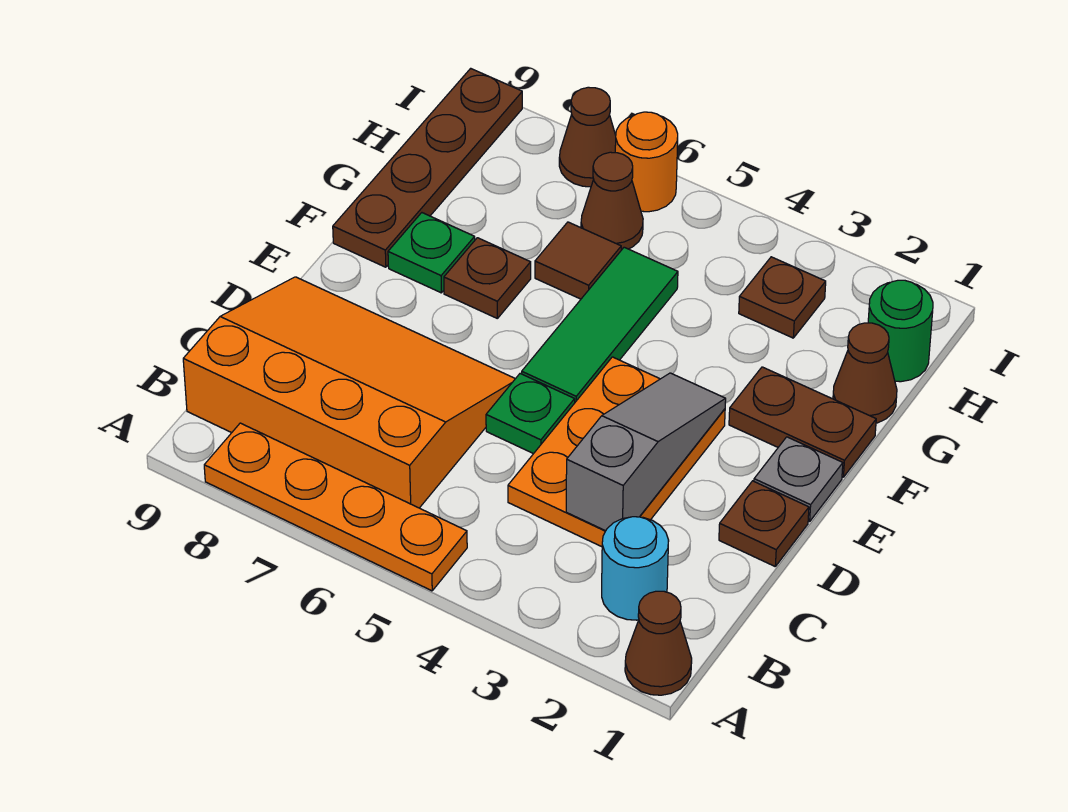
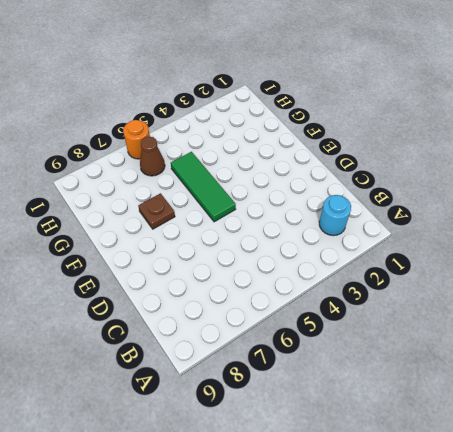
none -> brown cone A1 level 1
none -> orange plate A5:A8 level 1
none -> orange slope B6:D9 level 1 top B

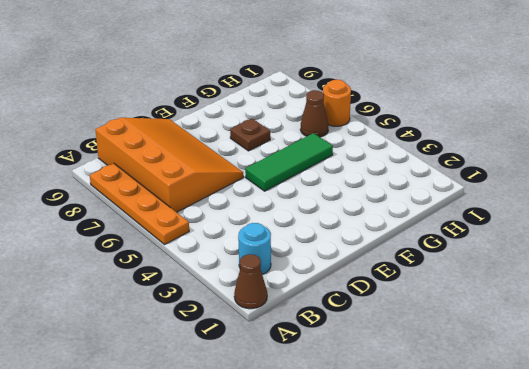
none -> orange plate C3:E4 level 1
none -> brown plate D1 level 1
none -> green plate D5 level 1

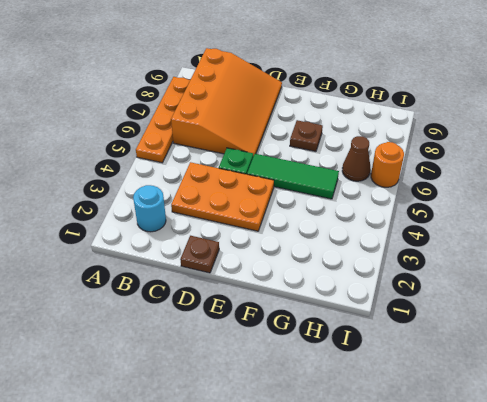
none -> brown cone A1 level 1
none -> grey plate E1 level 1
none -> brown plate F1:F2 level 1

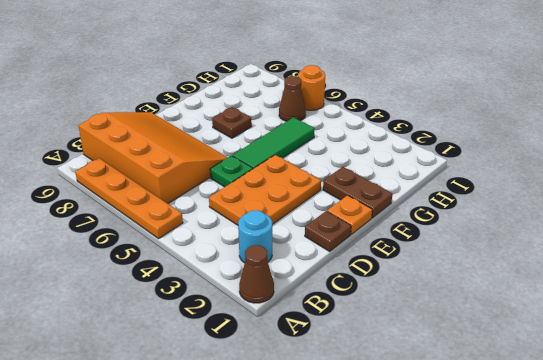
orange plate E1 level 1 -> grey plate E1 level 1
none -> green plate F8 level 1
none -> brown plate F9:I9 level 1
none -> brown cone G1 level 1

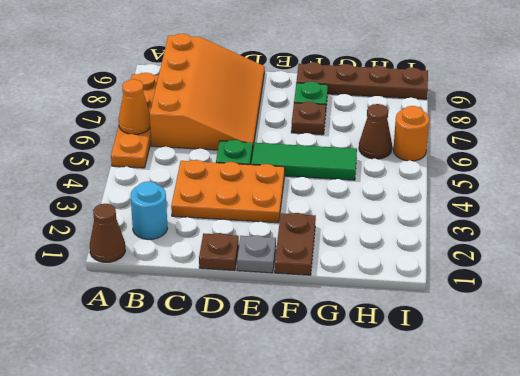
orange cone A6 level 2 -> none
none -> brown cone G1 level 1
none -> brown tile G6 level 1
none -> green round brick H1 level 1

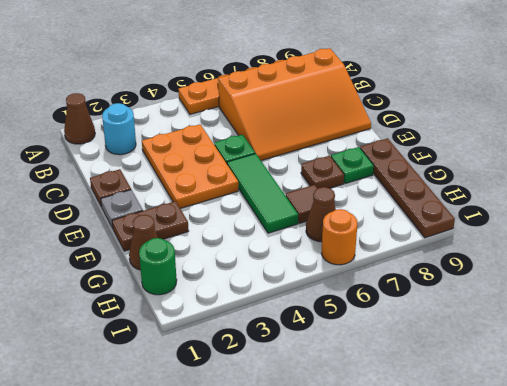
none -> brown plate H3 level 1
none -> brown cone I7 level 1
none -> grey slope C3:E3 level 2 top C

